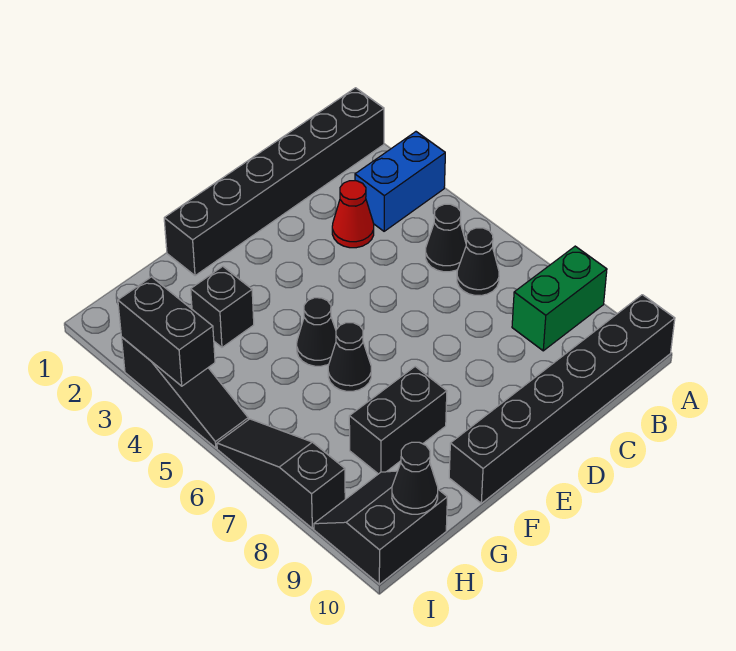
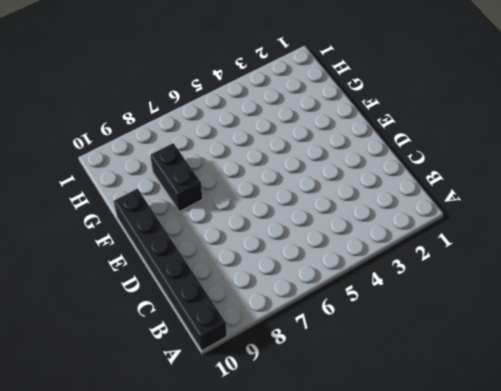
none -> black brick A1:F1 level 1
none -> blue brick A3:B3 level 1
none -> green brick A8:B8 level 1

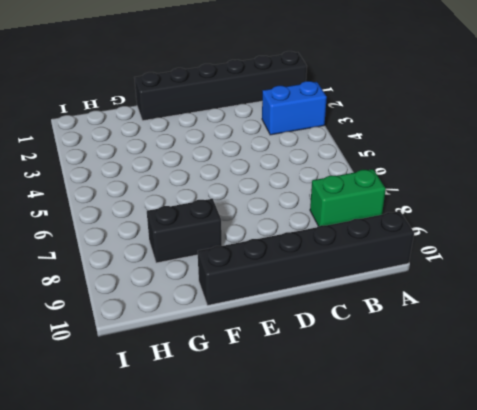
none -> black cone B5 level 1
none -> black cone B6 level 1
none -> red cone C3 level 1

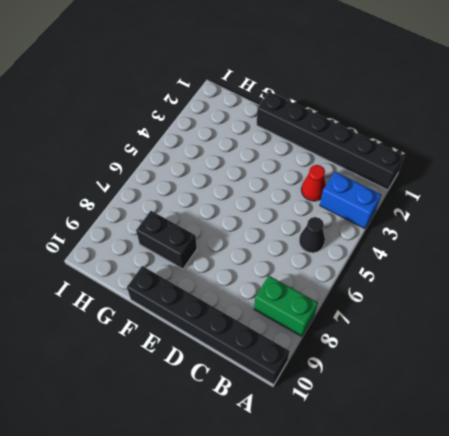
none -> black cone B6 level 1
none -> black cone F5 level 1
none -> black cone F6 level 1

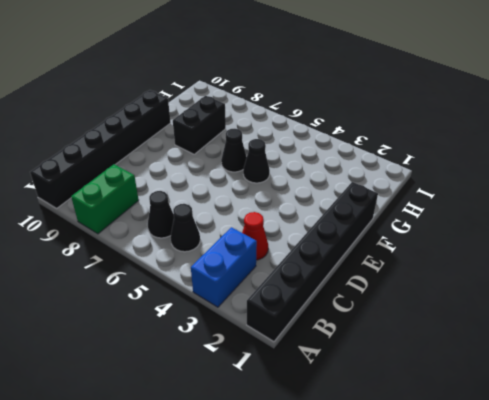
none -> black brick G3 level 1
none -> black slope H9:I10 level 1 top 10
none -> black slope I3:I5 level 1 top 3

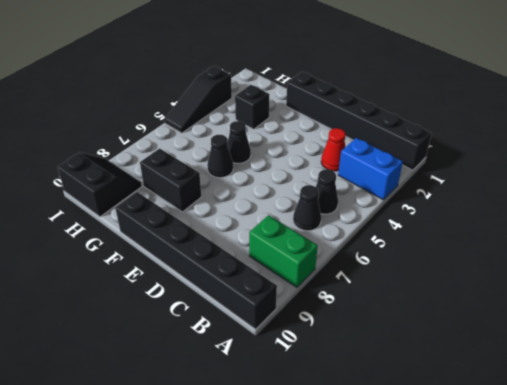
none -> black slope I6:I8 level 1 top 8
none -> black cone H10 level 2
none -> black brick I3:I4 level 2

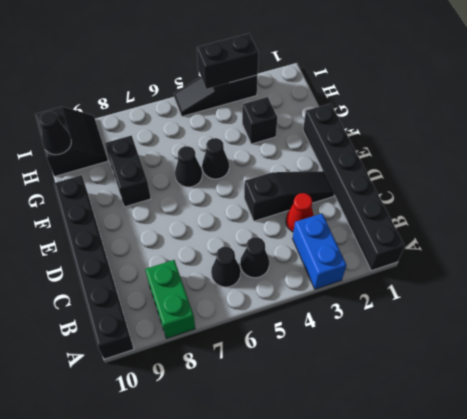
black slope D2:D4 level 1 top 4 -> black slope I6:I8 level 1 top 8

